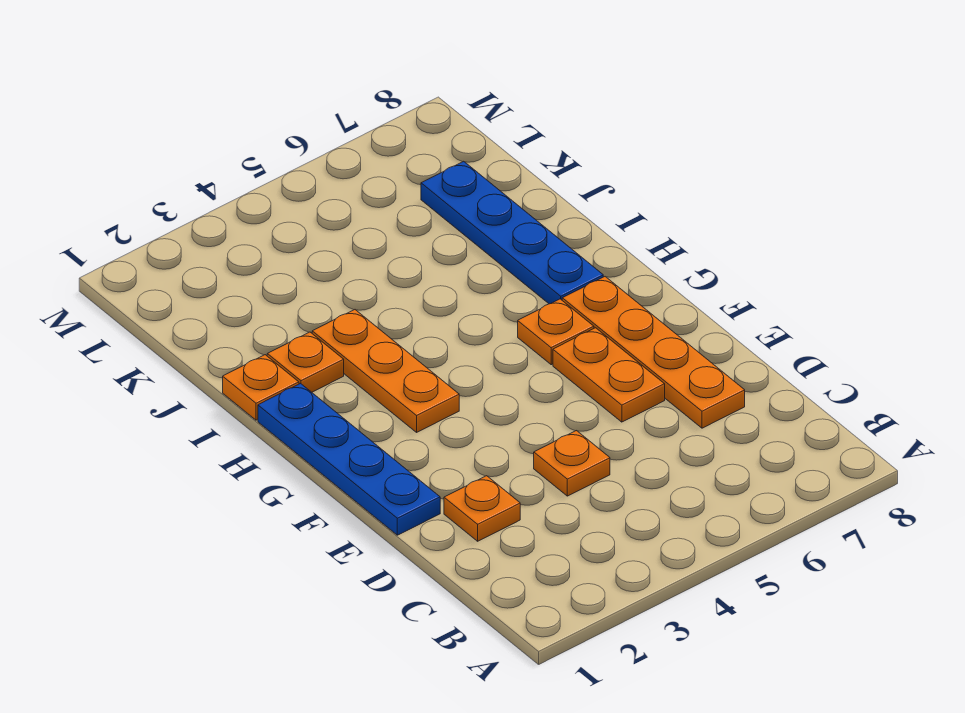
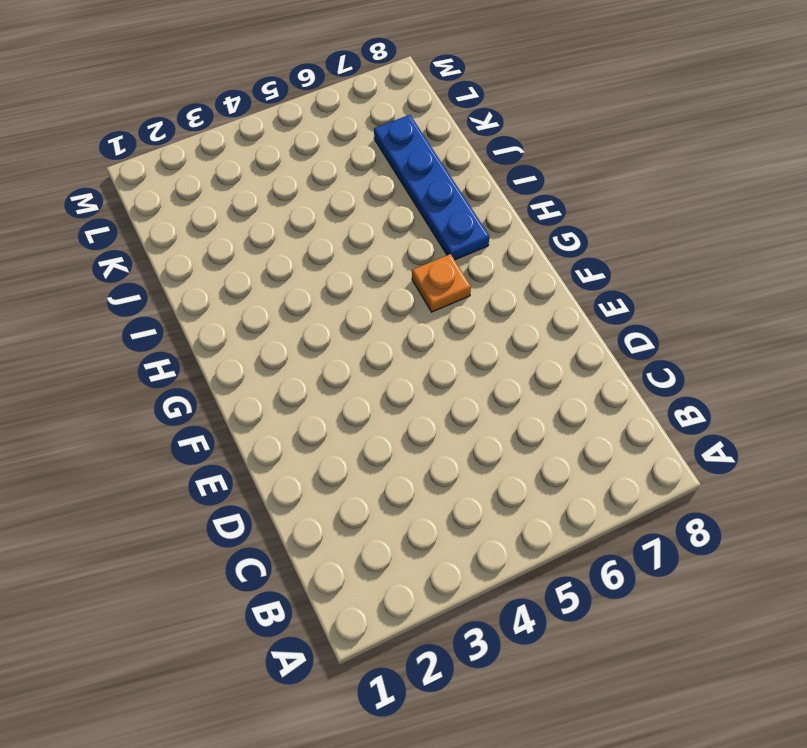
none -> orange plate D2 level 1
none -> orange plate D4 level 1

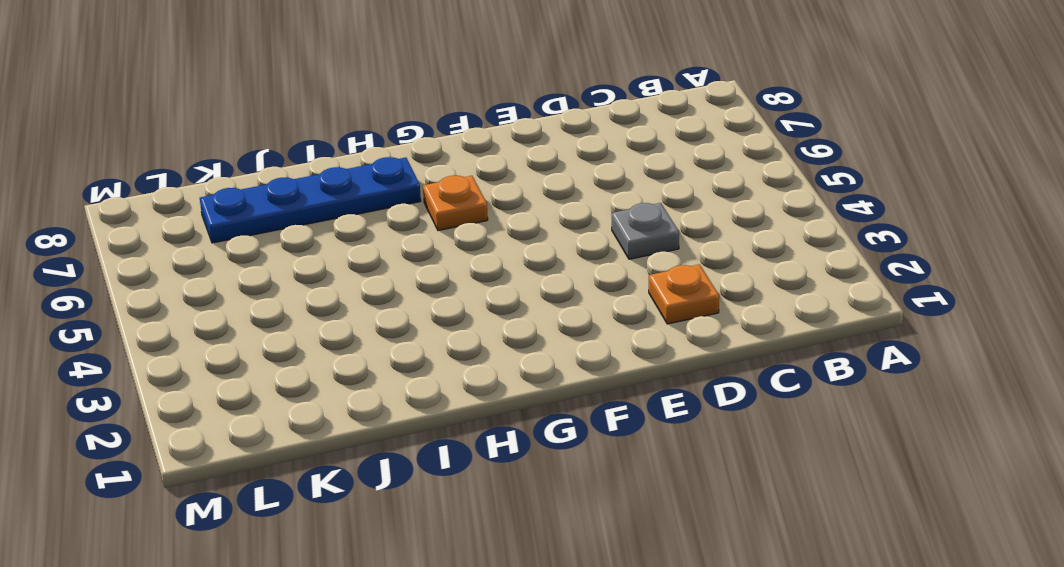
grey plate D4 level 1 -> orange plate D4 level 1
none -> orange plate D7:G7 level 1
none -> blue plate E1:H1 level 1

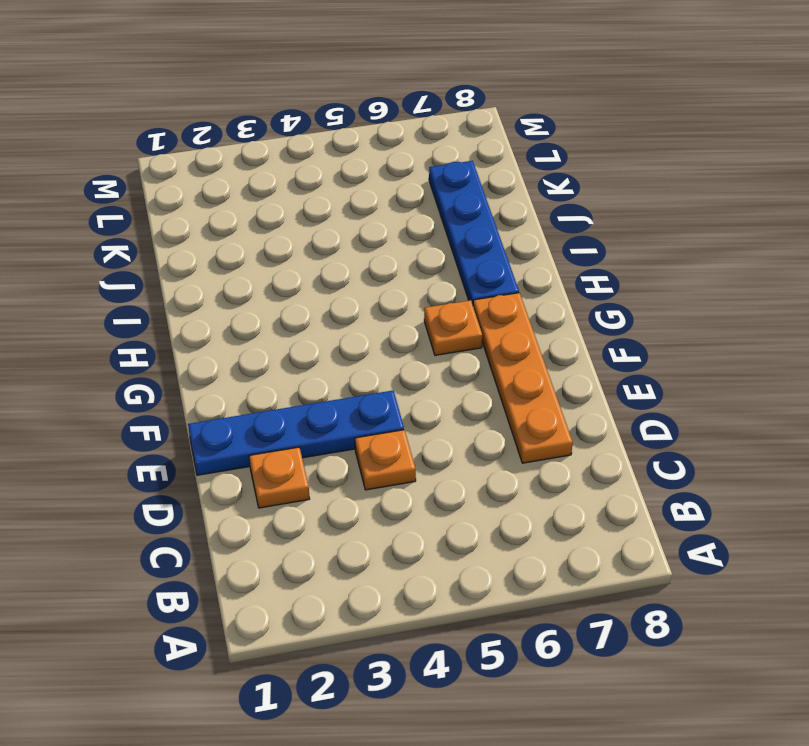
blue plate E1:E4 level 1 -> blue plate E1:H1 level 1
none -> orange plate E6:F6 level 1
none -> orange plate G3:I3 level 1

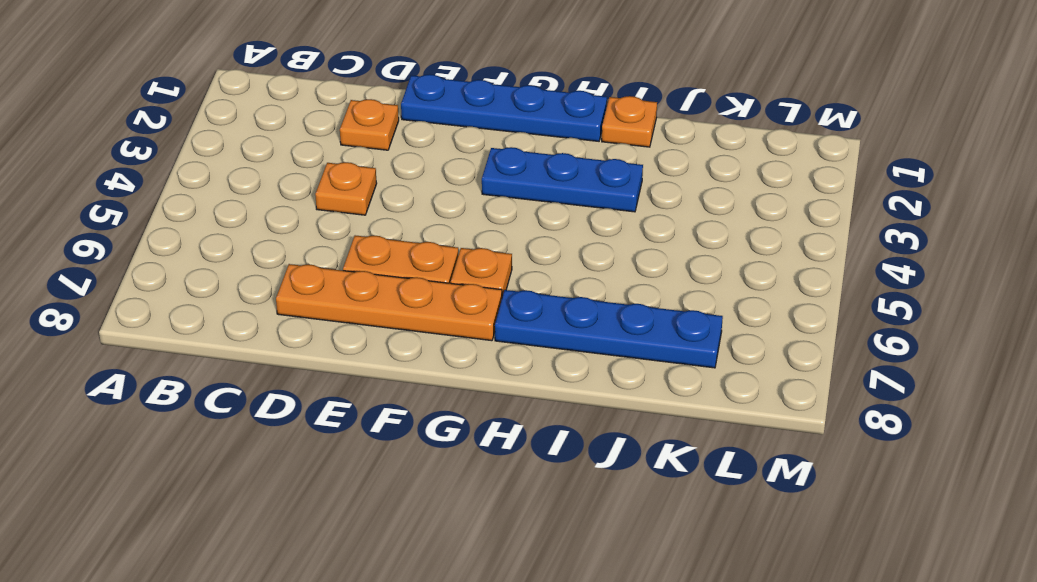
blue plate G3:I3 level 1 -> orange plate G3:I3 level 1
none -> orange plate I2 level 1

